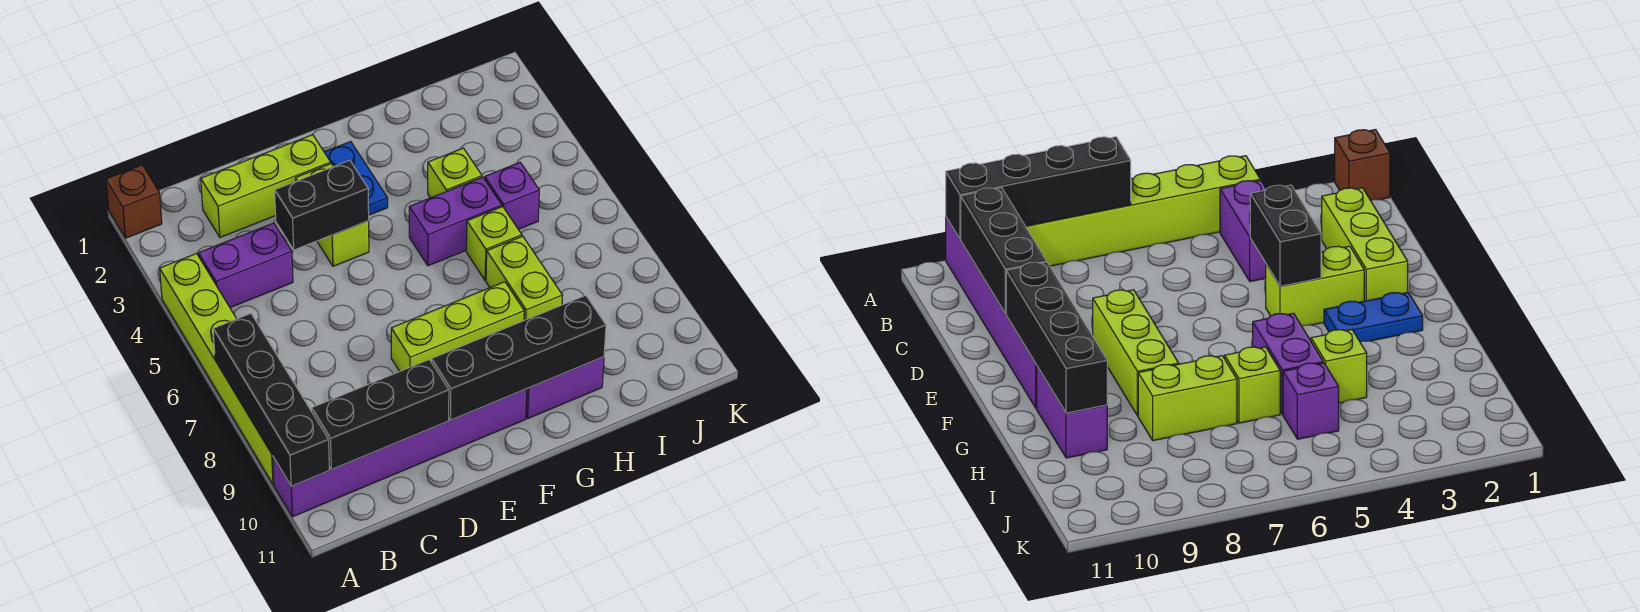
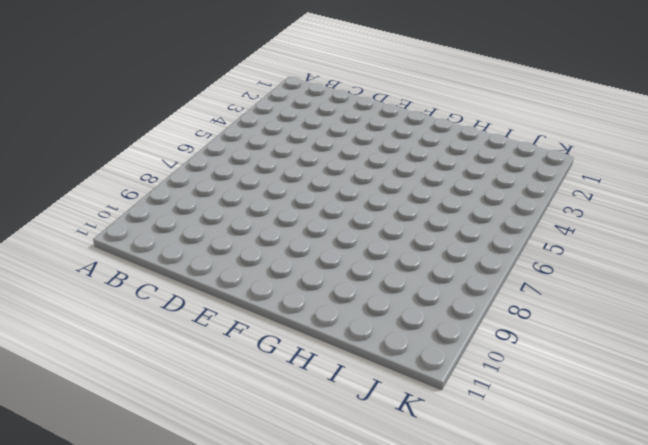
none -> brown brick A1 level 1
none -> lime brick A4:A9 level 1
none -> purple brick A10:F10 level 1

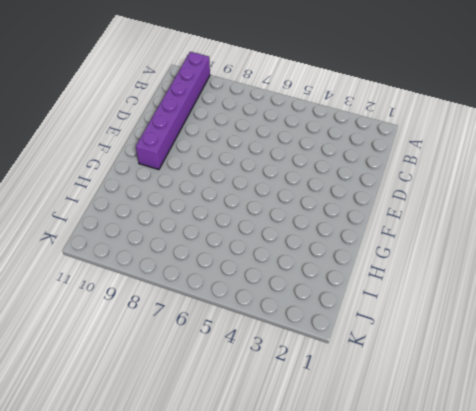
none -> brown brick A1 level 1
none -> lime brick A4:A9 level 1
none -> purple brick B4:C4 level 1

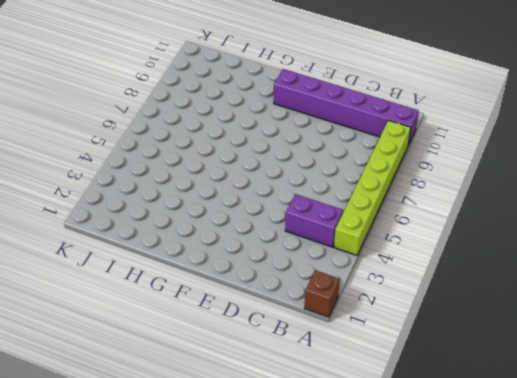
none -> lime brick C2:E2 level 1
none -> lime brick E3:E4 level 1
none -> lime brick E8:G8 level 1

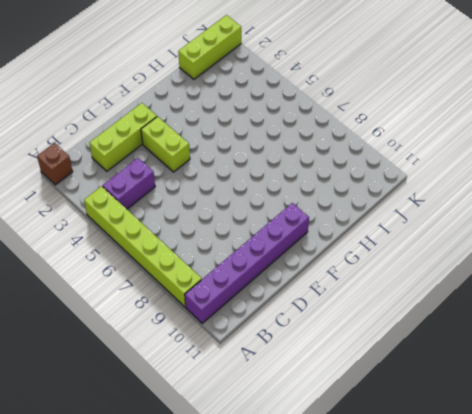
lime brick I1:K1 level 1 -> lime brick E8:G8 level 1
none -> blue plate F2:F3 level 1
none -> purple brick G5:H5 level 1
none -> purple brick G10:H10 level 1

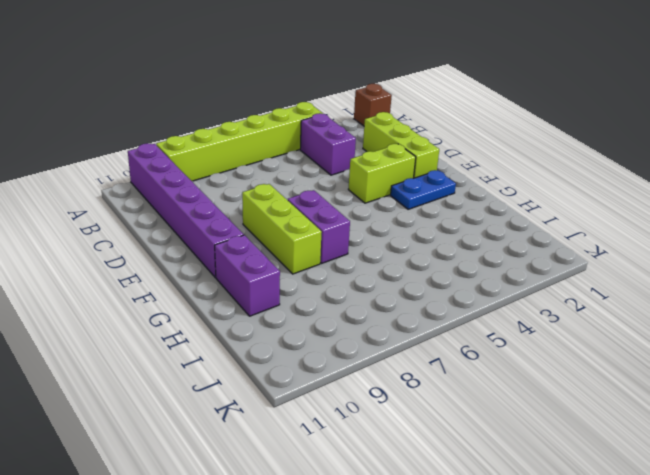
purple brick F7:G7 level 1 -> purple brick G5:H5 level 1
none -> lime brick H4 level 1
none -> lime brick H6 level 1
none -> lime brick H7:H8 level 1

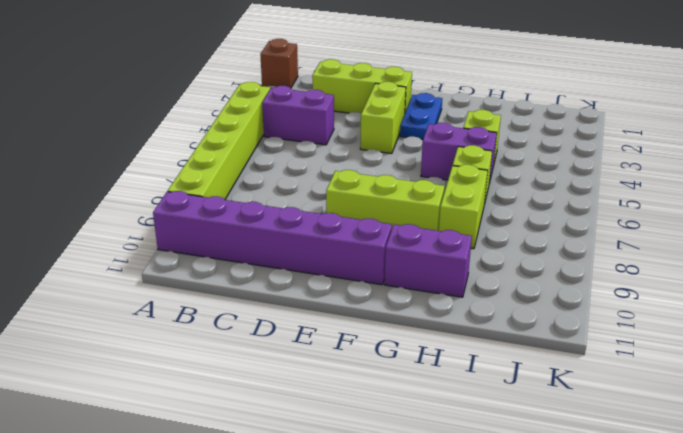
none -> purple brick I5 level 1
none -> black brick A7:A10 level 2
none -> black brick B10:D10 level 2

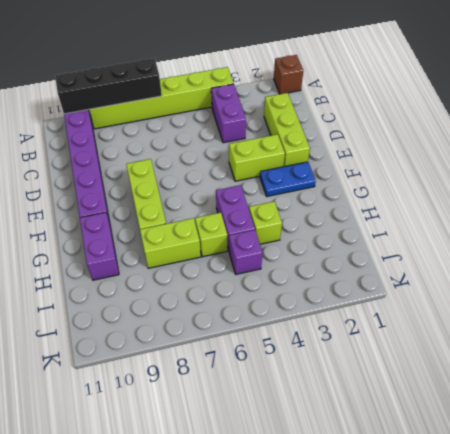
none -> black brick B10:D10 level 2
none -> black brick D4:E4 level 2
none -> black brick E10:H10 level 2

